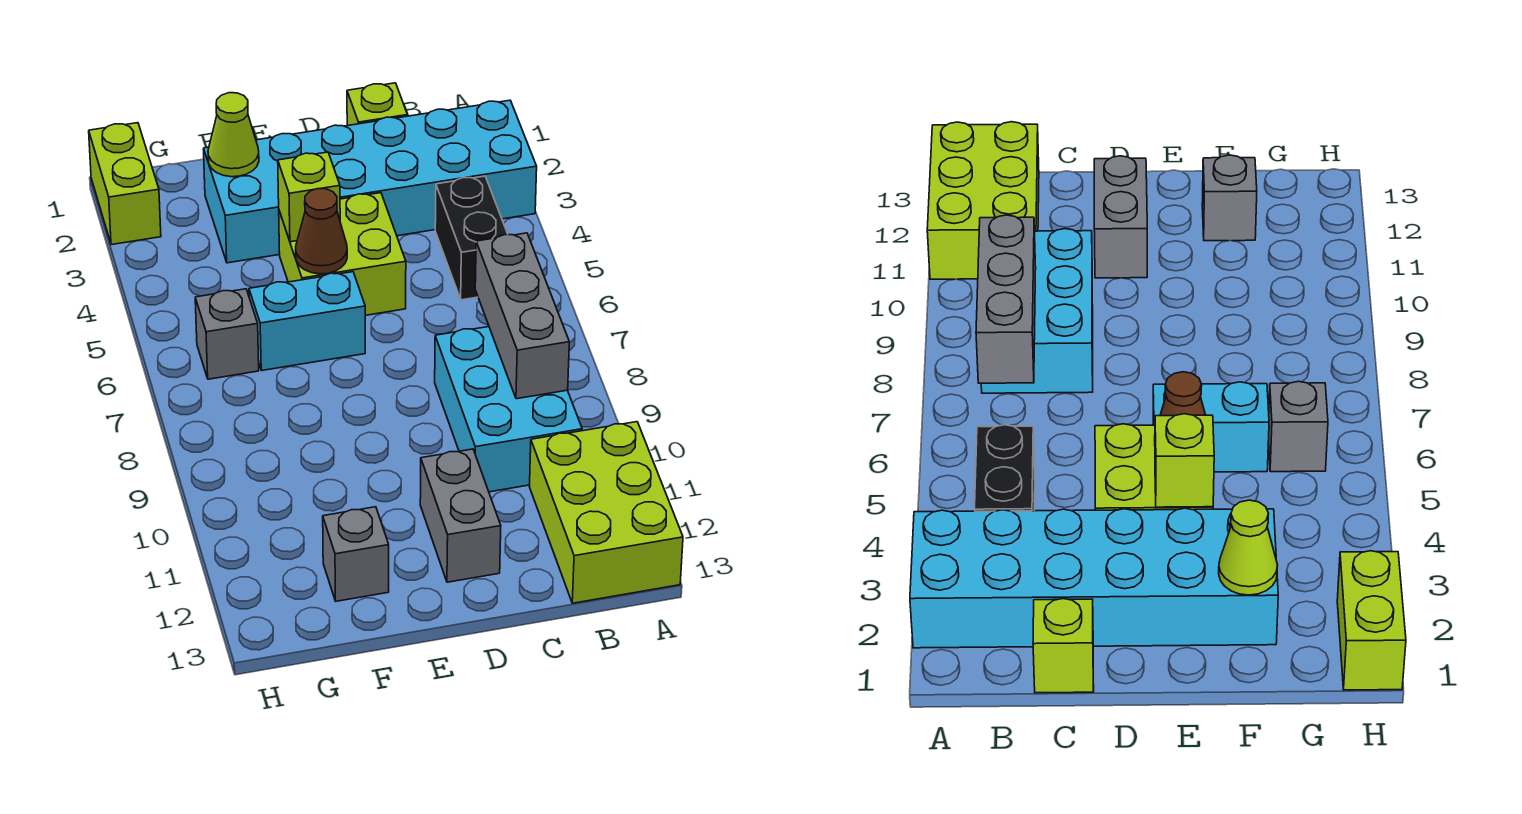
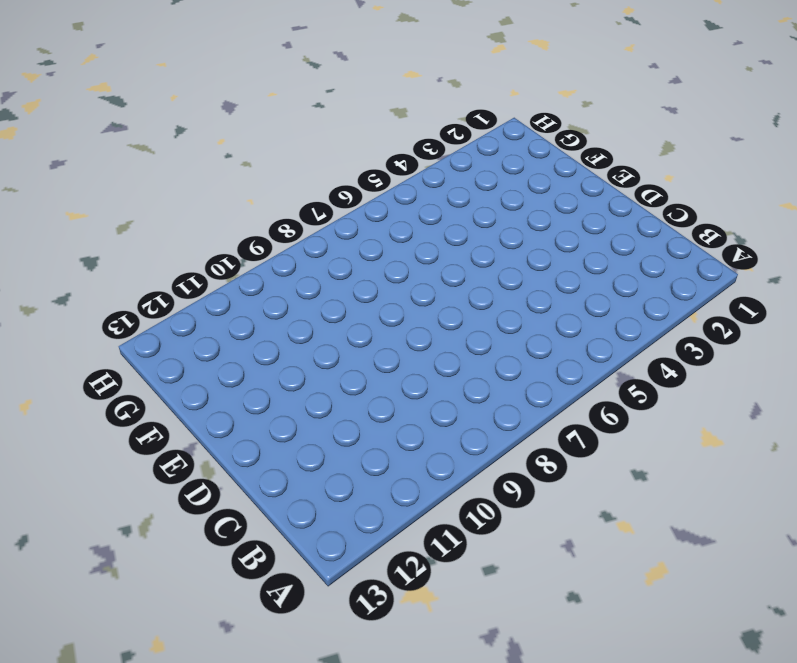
none -> cyan brick A2:F3 level 1
none -> lime brick A11:B13 level 1
none -> black brick B4:B5 level 1

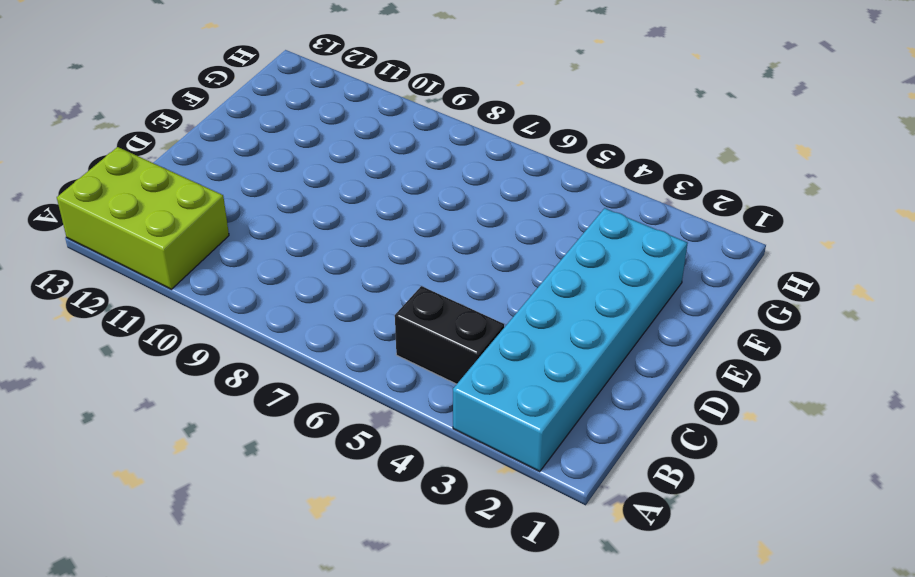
none -> cyan brick B8:C10 level 1
none -> lime brick C1 level 1
none -> lime brick D4:E5 level 1

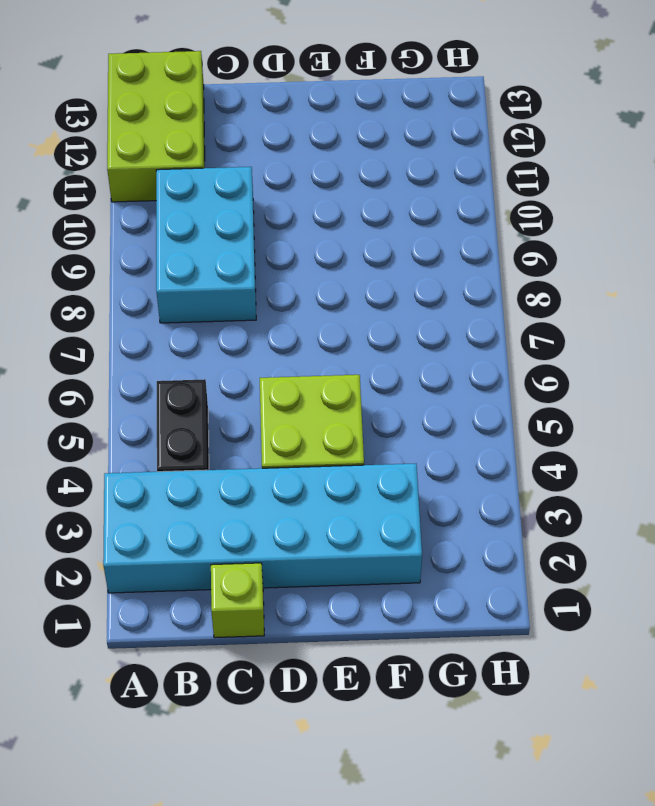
none -> grey brick D11:D12 level 1
none -> cyan brick E6:F6 level 1
none -> grey brick F12 level 1

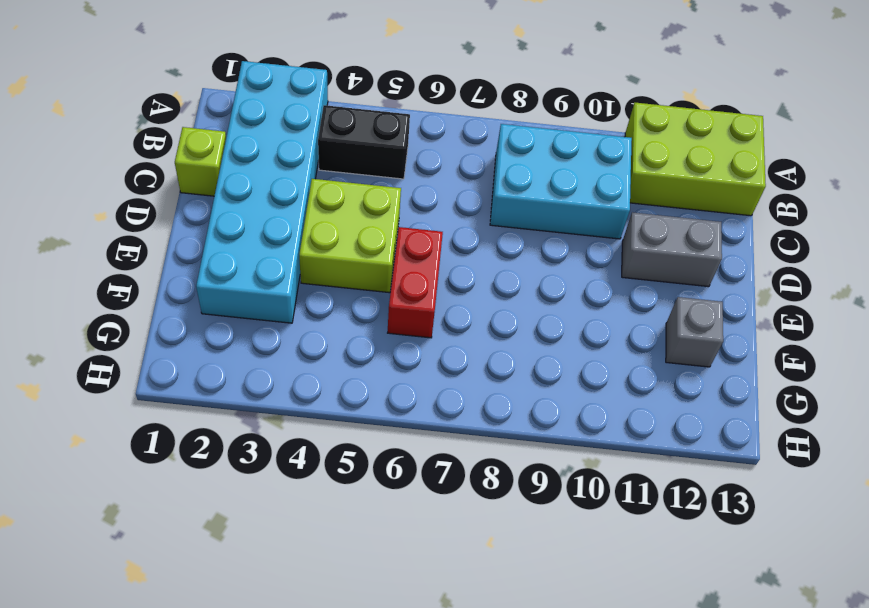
red brick E6:F6 level 1 -> cyan brick E6:F6 level 1
none -> grey brick G6 level 1
none -> lime brick H1:H2 level 1
none -> grey brick B7:B9 level 2

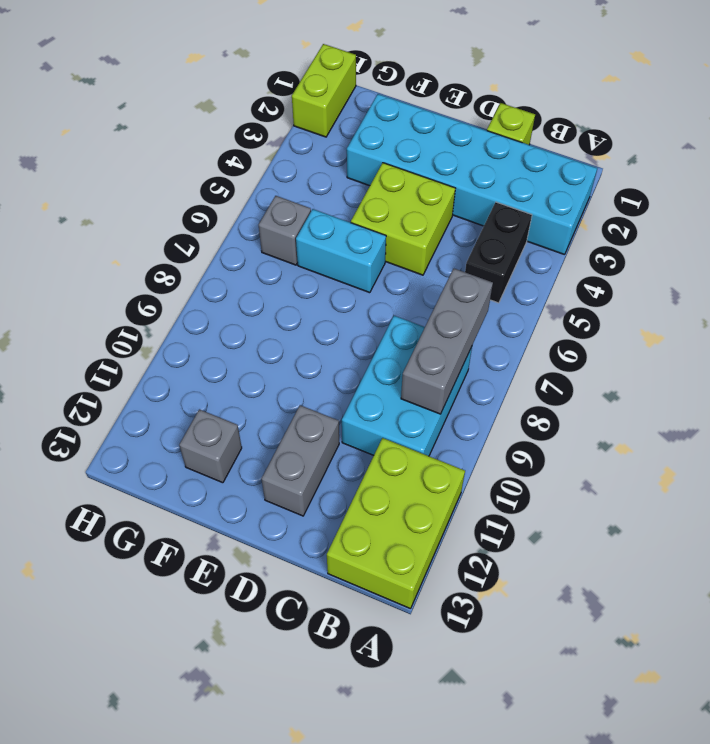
none -> lime brick E4 level 2
none -> brown cone E5 level 2
none -> lime cone F2 level 2

